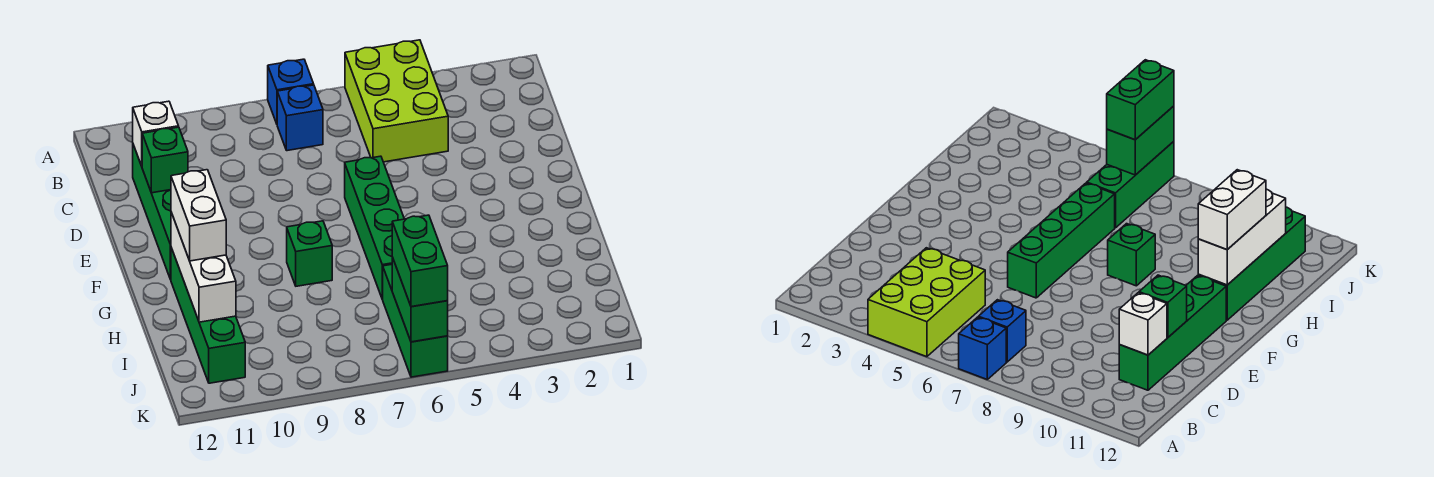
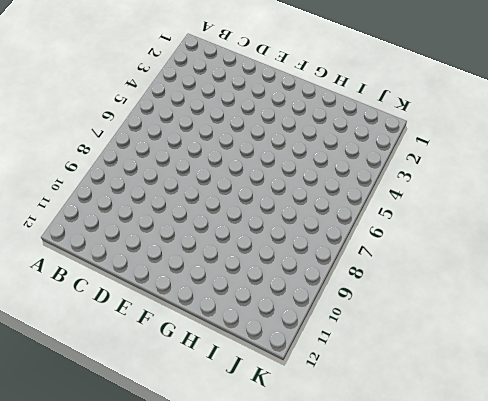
none -> lime brick A4:C5 level 1
none -> blue brick A7 level 1
none -> blue brick B7 level 1

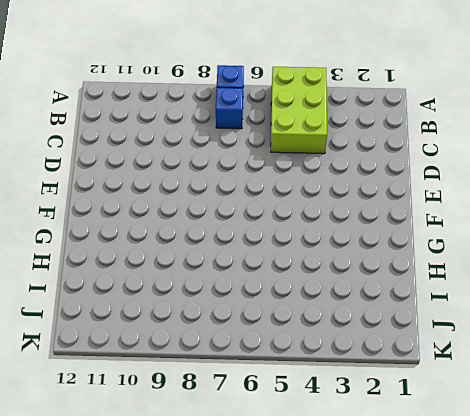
none -> green brick C11:F11 level 1
none -> green brick E6:H6 level 1
none -> green brick G8 level 1

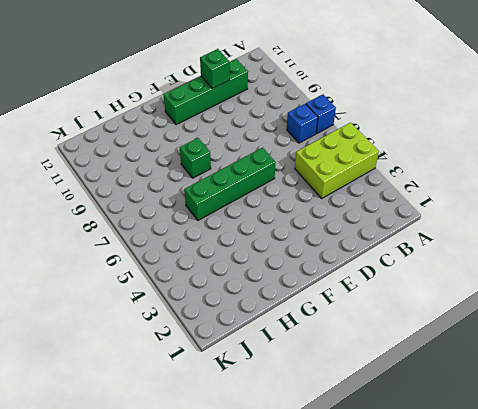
none -> green brick G11:J11 level 1
none -> green brick I6:K6 level 1
none -> white brick C11 level 2

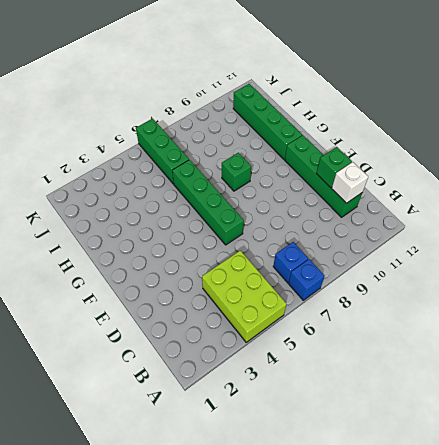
none -> white brick G11:I11 level 2
none -> green brick J6:K6 level 2
none -> white brick G11:H11 level 3

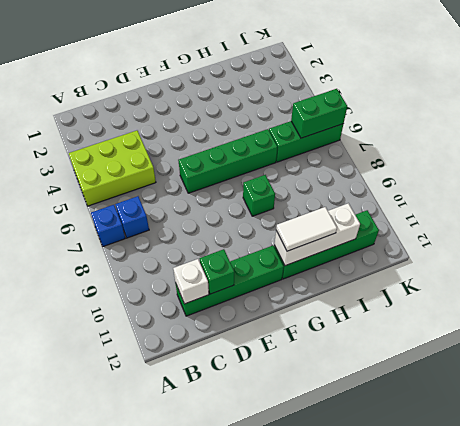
white tile G11:H11 level 3 -> white brick G11:H11 level 3
none -> green brick J6:K6 level 3

